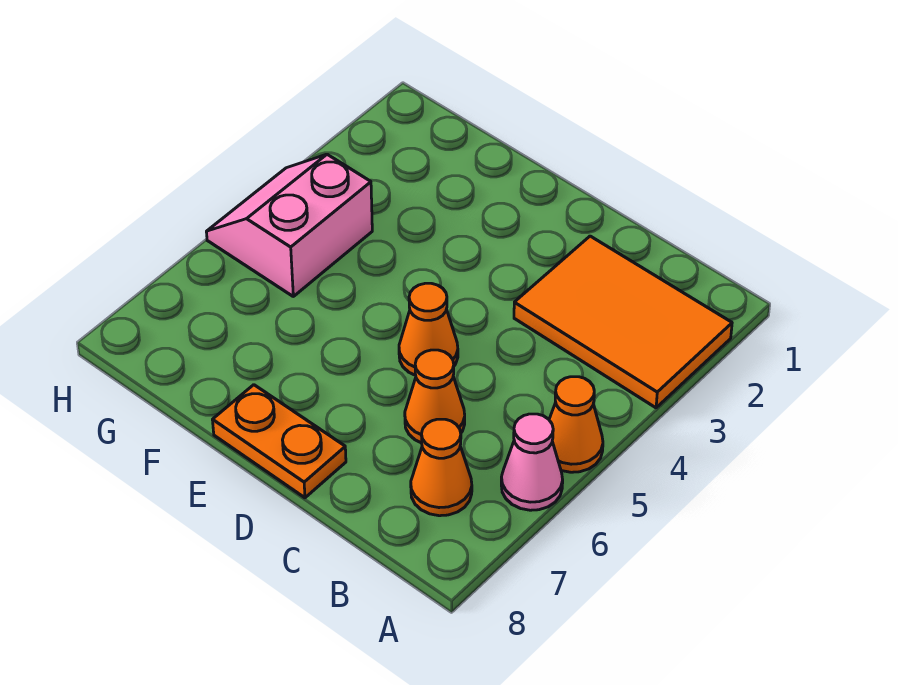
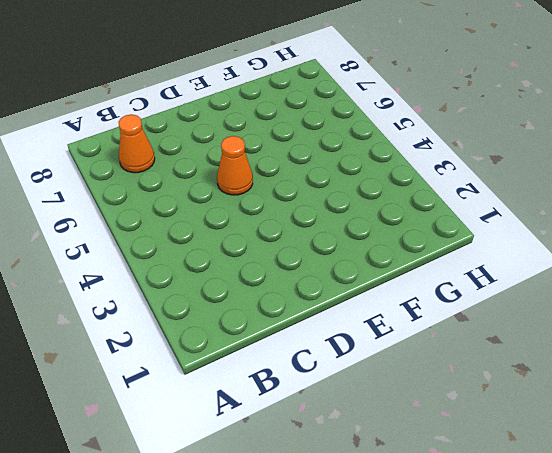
none -> orange tile A2:C3 level 1
none -> orange cone A5 level 1

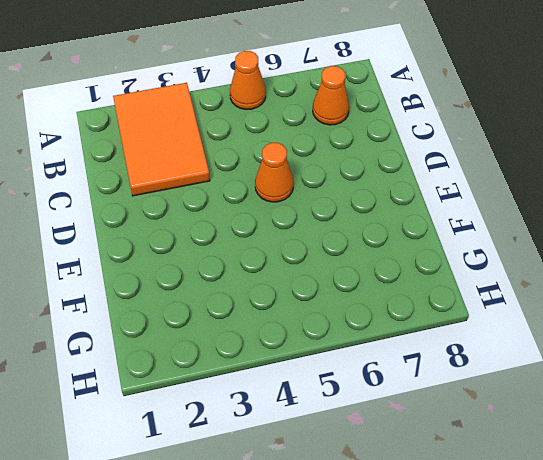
none -> pink cone A6 level 1
none -> orange cone C6 level 1

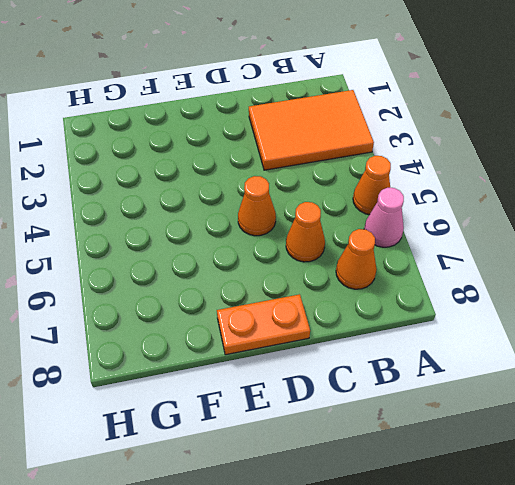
none -> pink slope G4:H5 level 1 top G

